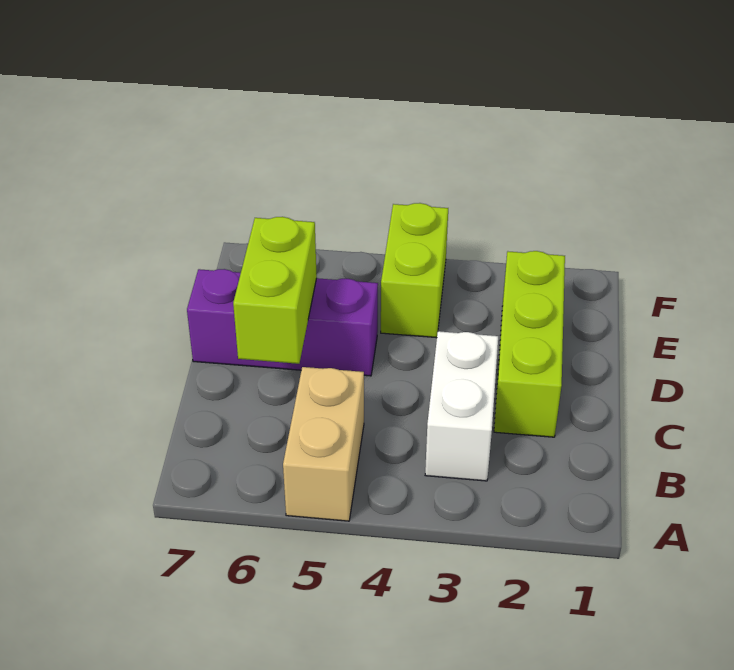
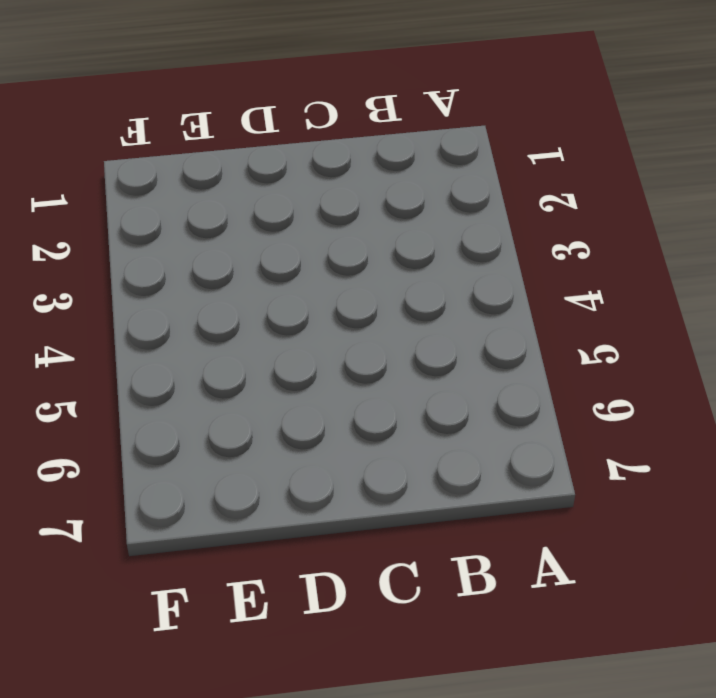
none -> tan brick A5:B5 level 1
none -> white brick B3:C3 level 1

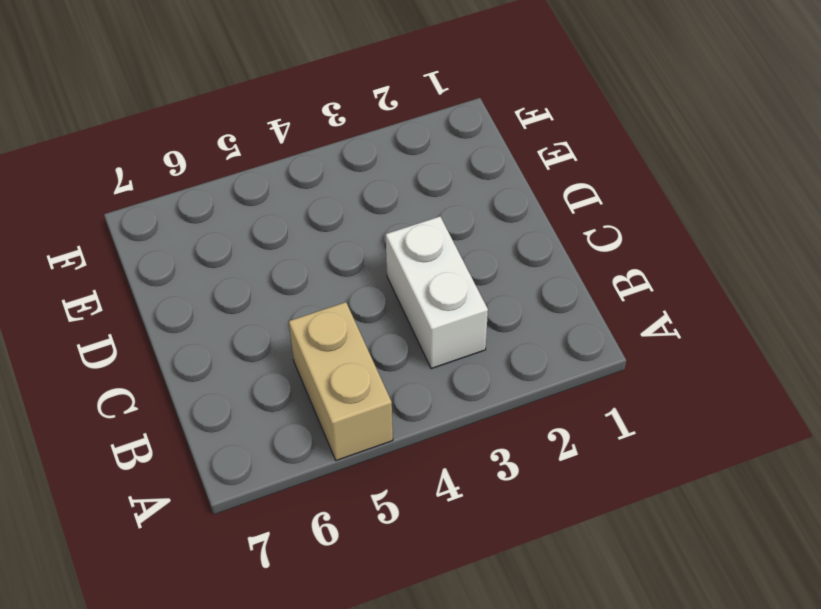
none -> lime brick C2:E2 level 1
none -> purple brick D5:D7 level 1

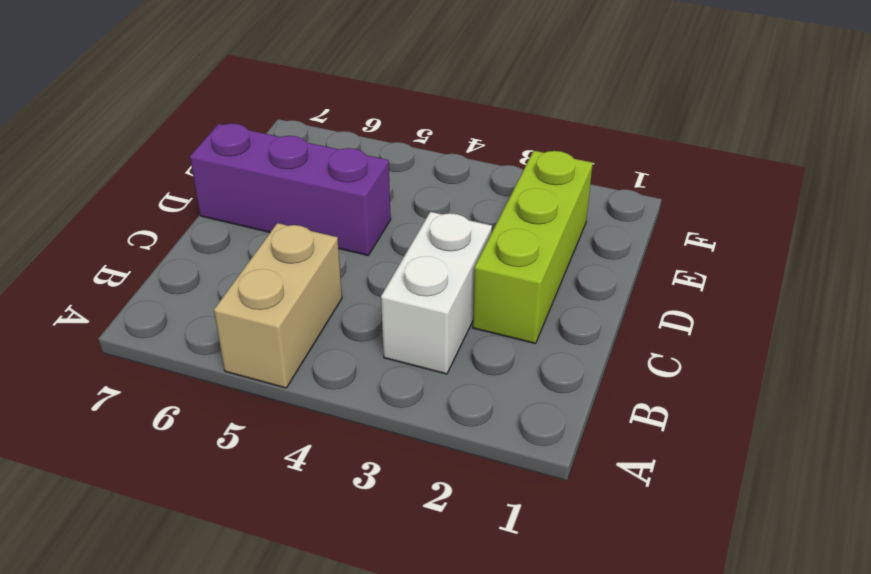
none -> lime brick E4:F4 level 1
none -> lime brick C6:D6 level 2

